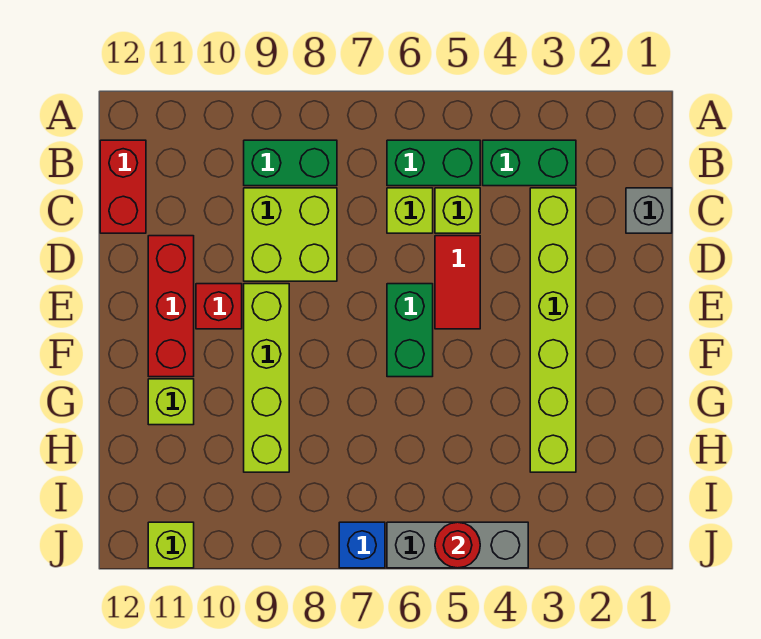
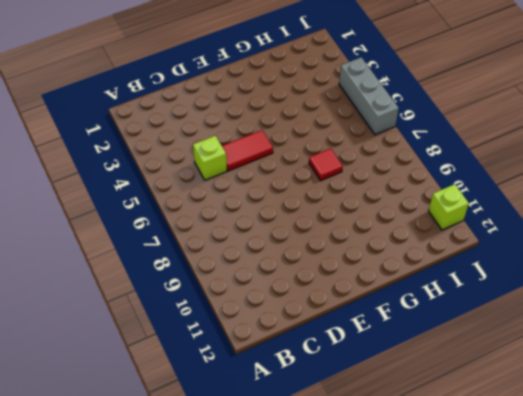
red tile G7 level 1 -> none
none -> green brick B3:B4 level 1
none -> green brick B5:B6 level 1
none -> green brick B8:B9 level 1

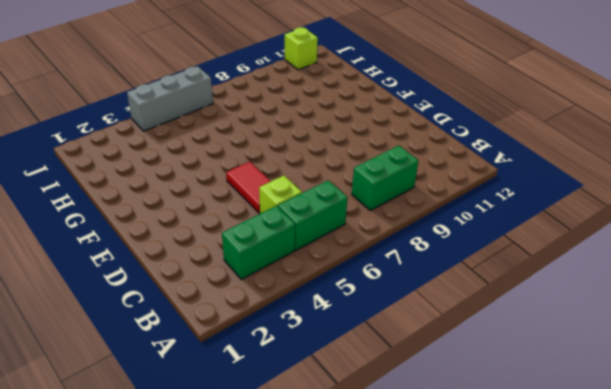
none -> red brick B12:C12 level 1
none -> grey brick C1 level 1
none -> lime brick C3:H3 level 1

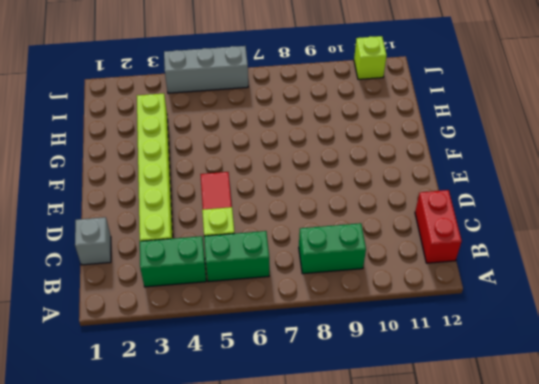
none -> lime brick C6 level 1
none -> lime brick C8:D9 level 1
none -> red brick D11:F11 level 1

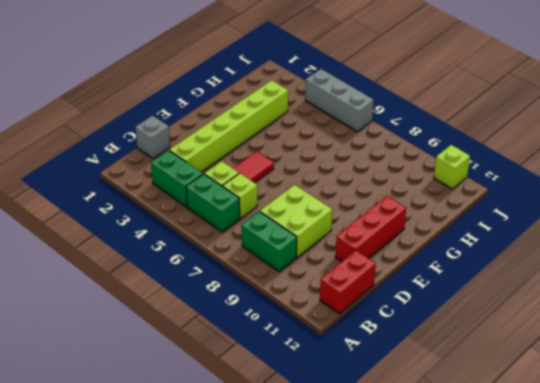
none -> green brick E6:F6 level 1
none -> lime brick E9:H9 level 1
none -> red brick E10 level 1

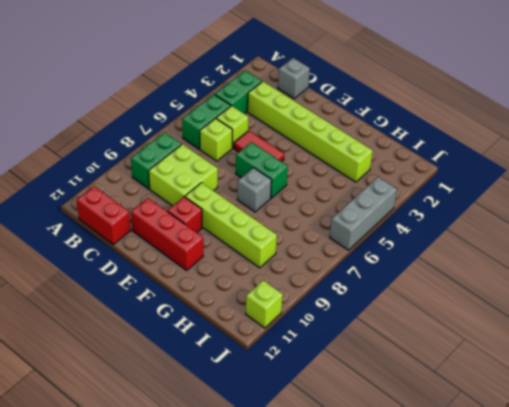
grey brick F7 level 1 -> none
none -> lime brick G11 level 1
none -> blue brick J7 level 1
none -> red round brick J5 level 2

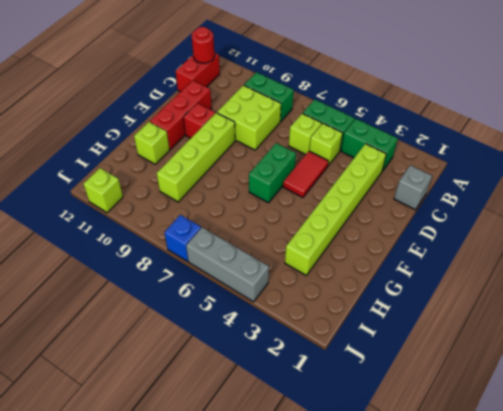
red round brick B12 level 2 -> red round brick J5 level 2

